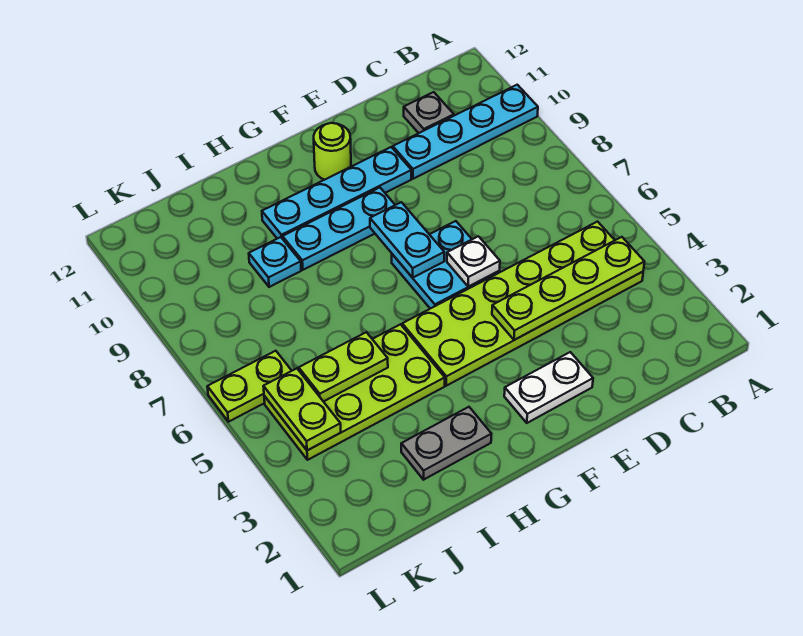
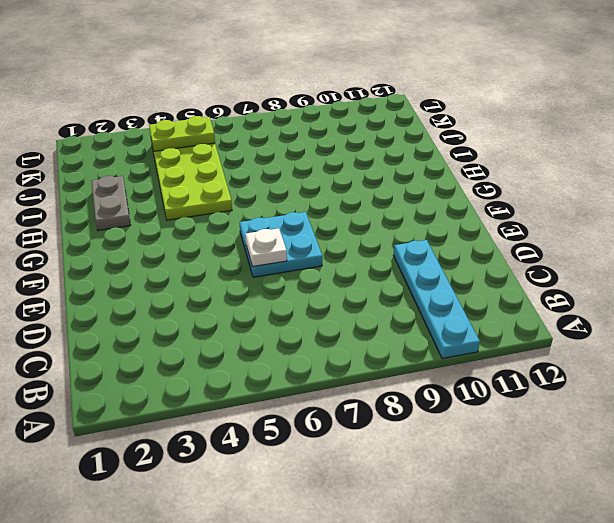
none -> lime plate B4:G5 level 1
none -> grey plate C11 level 1
none -> white plate E2:F2 level 1

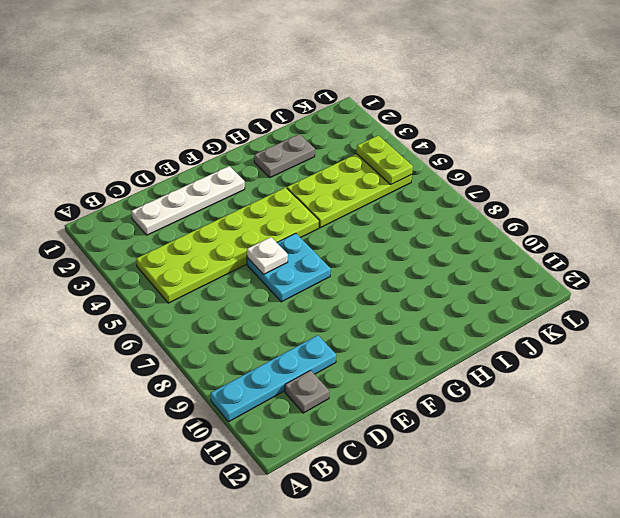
white plate C2:F2 level 1 -> white plate E2:F2 level 1
none -> cyan plate E10:H10 level 1
none -> cyan plate F9:H9 level 1
none -> lime round brick F11 level 1

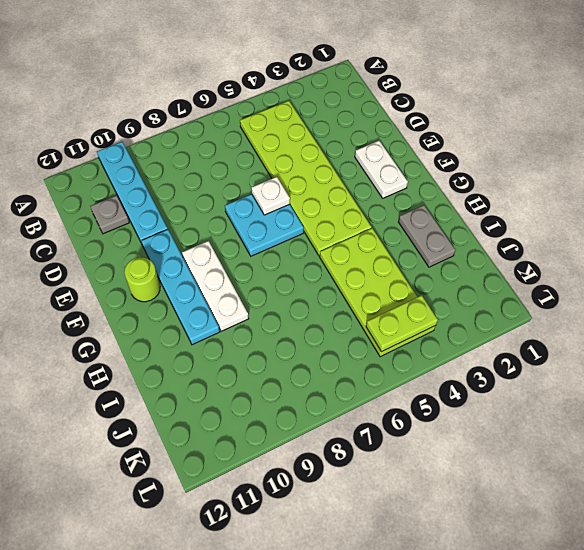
white plate F9:H9 level 1 -> cyan plate F9:H9 level 1
none -> cyan plate I9 level 1
none -> lime plate K6:L6 level 1
none -> lime plate B4:E4 level 2

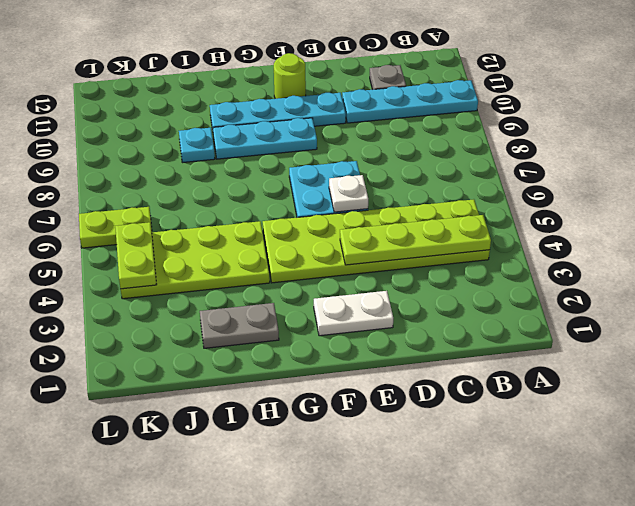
none -> cyan plate F7:F8 level 2
none -> lime plate I5:J5 level 2

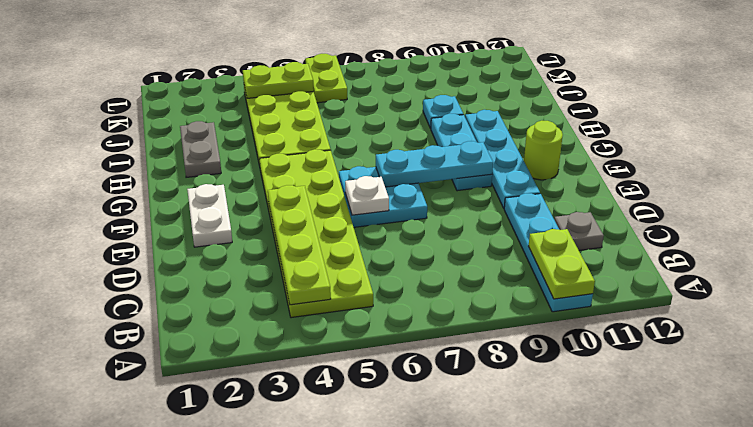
lime plate A10:B10 level 2 -> lime plate I5:J5 level 2
cyan plate F7:F9 level 2 -> cyan plate F7:F8 level 2

